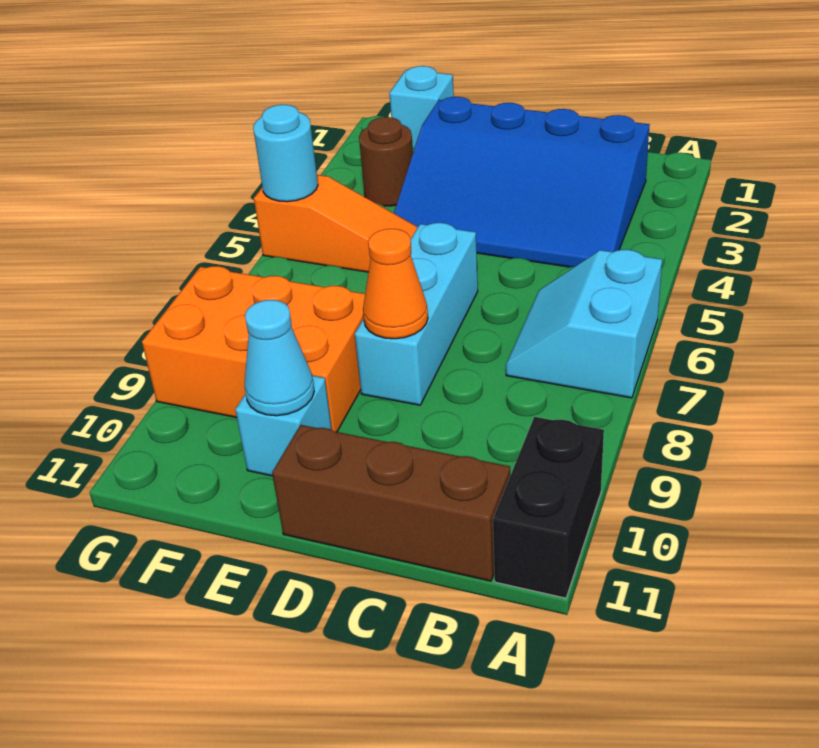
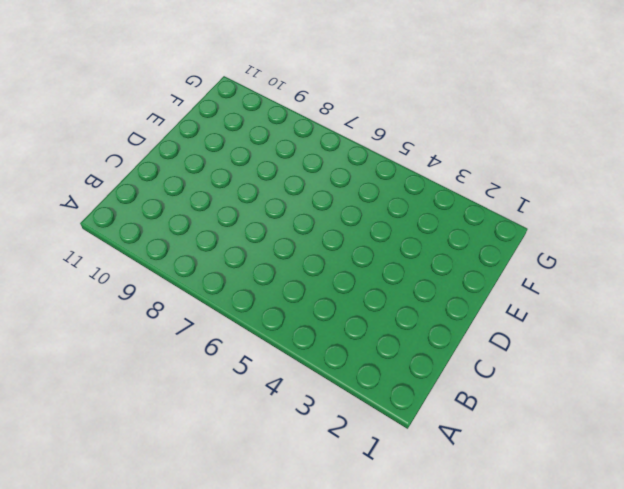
none -> cyan slope A6:B7 level 1 top A
none -> black brick A10:A11 level 1
none -> blue slope B2:E4 level 1 top 2

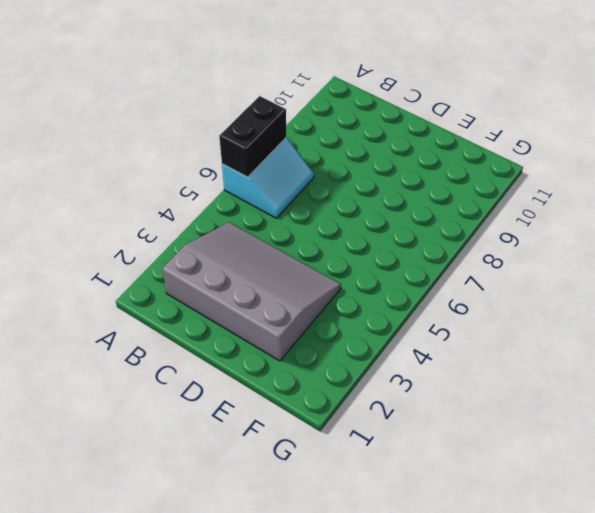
black brick A6:A7 level 2 -> black brick A10:A11 level 1
grey slope B2:E4 level 1 top 2 -> blue slope B2:E4 level 1 top 2
none -> brown brick B11:D11 level 1
none -> cyan brick D6:D8 level 1
none -> orange slope E5:G5 level 1 top G

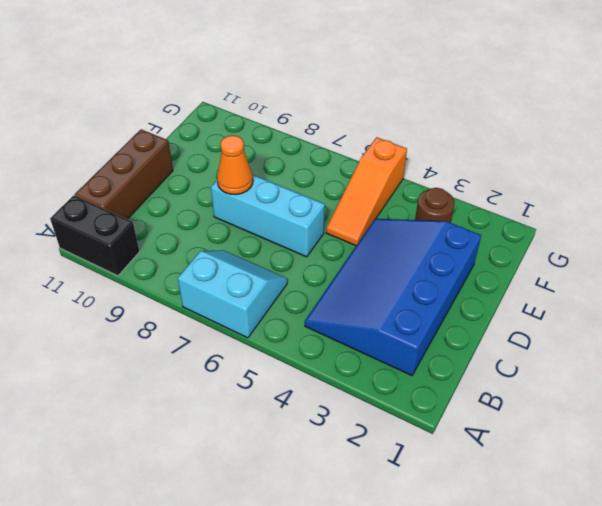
none -> orange brick E8:G9 level 1
none -> cyan brick E10 level 1
none -> cyan brick F1 level 1

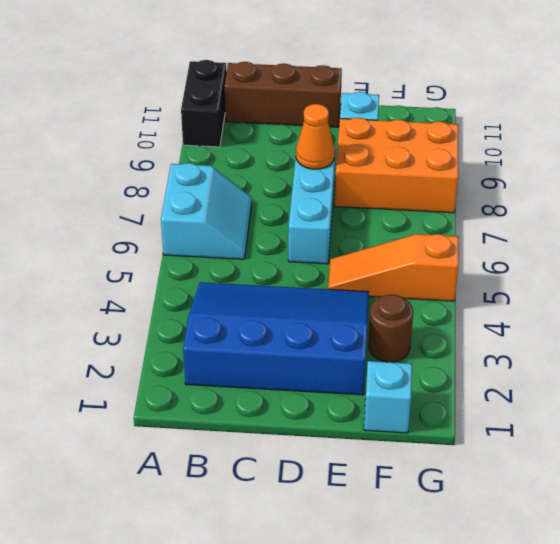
none -> cyan cone E10 level 2
none -> cyan round brick G5 level 2

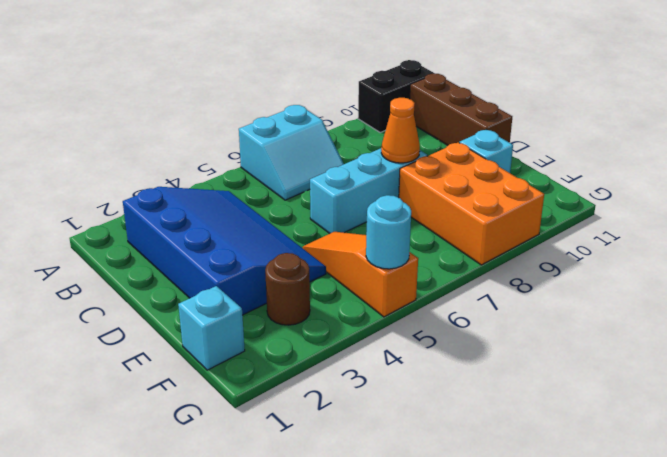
none -> cyan cone E10 level 2

